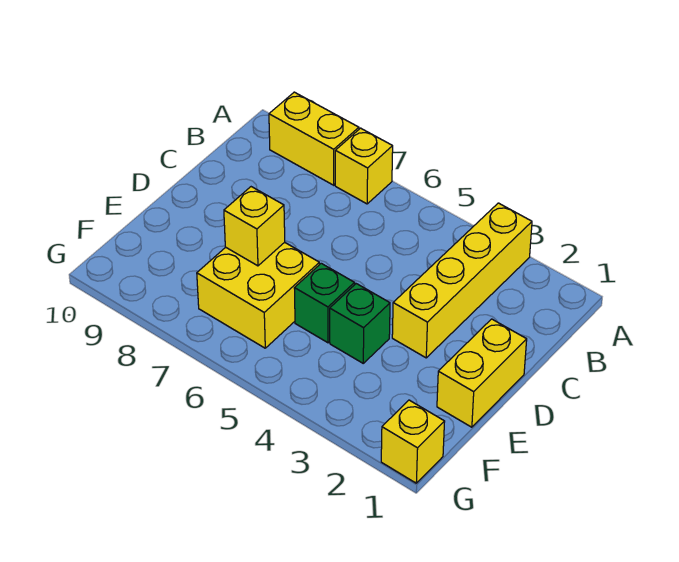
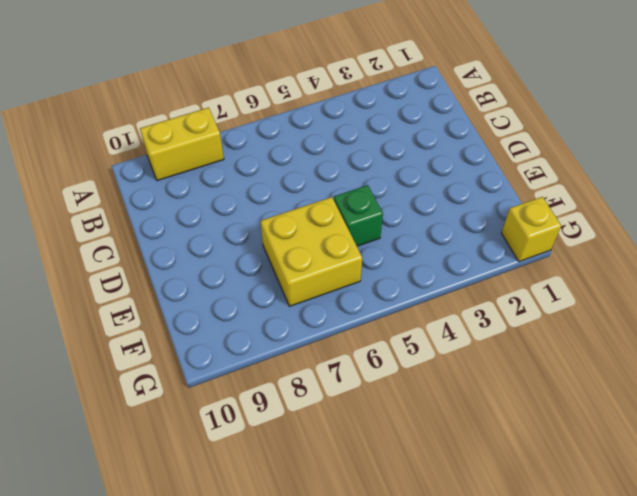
none -> yellow brick A3:D3 level 1
none -> yellow brick A7 level 1

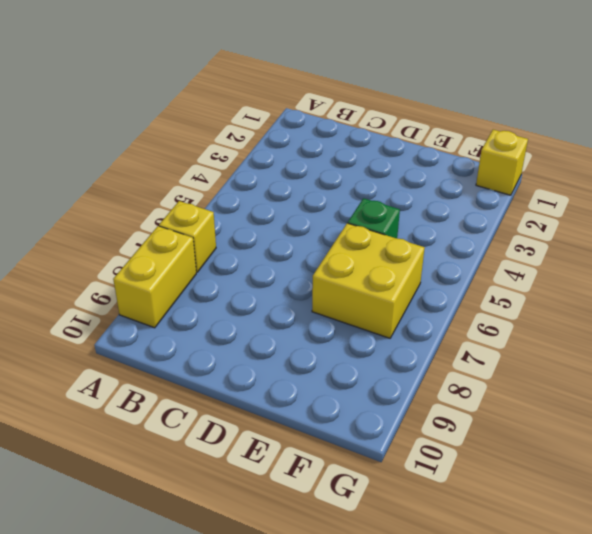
none -> yellow brick A3:D3 level 1
none -> yellow brick D1:E1 level 1

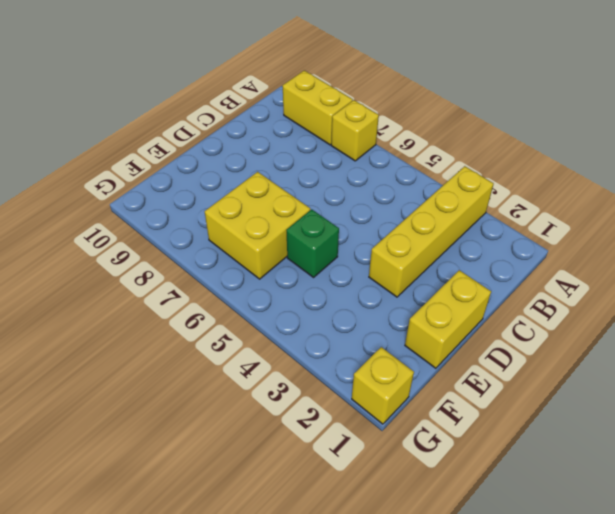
none -> green brick E4 level 1
none -> yellow brick E7 level 2

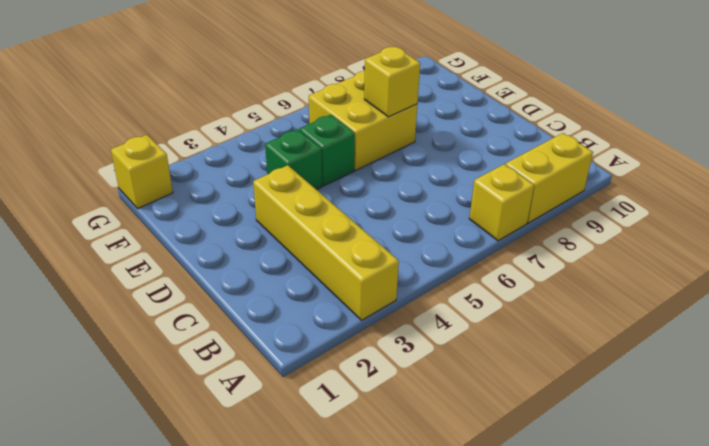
none -> yellow brick D1:E1 level 1

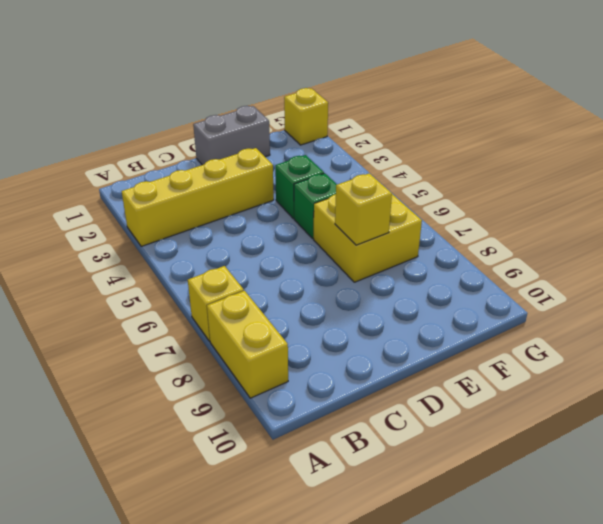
grey brick D1:E1 level 1 -> yellow brick D1:E1 level 1

